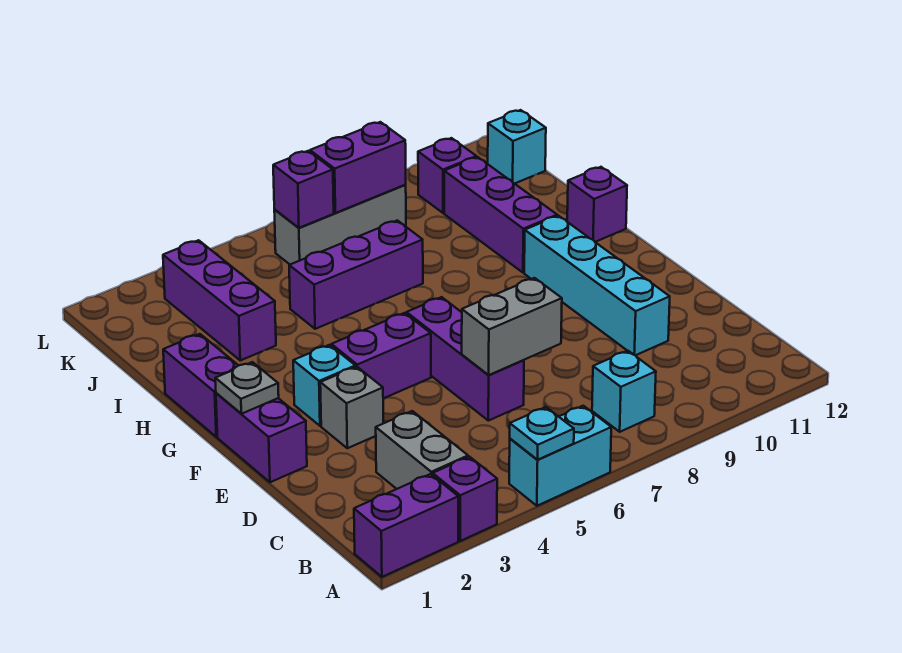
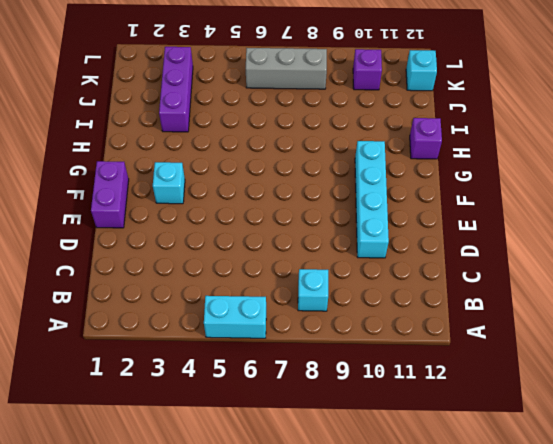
none -> purple brick A1:A2 level 1
none -> purple brick A3 level 1
none -> grey brick B3:C3 level 1

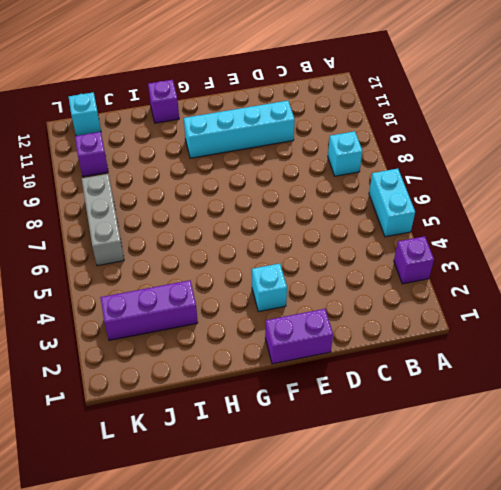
none -> purple brick A1:A2 level 1
none -> grey brick B3:C3 level 1
none -> purple brick D6:F6 level 1

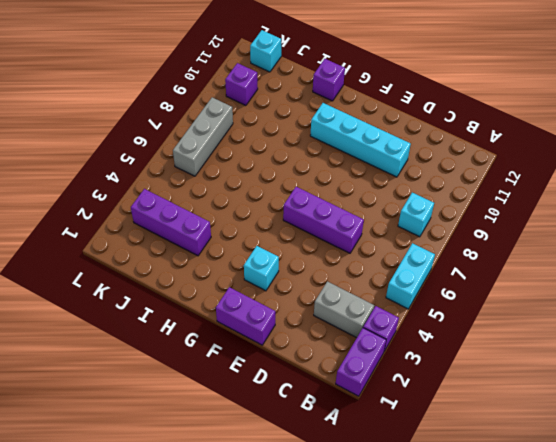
none -> grey brick E3 level 1
none -> purple brick F4:F5 level 1
none -> purple brick G1:H1 level 1

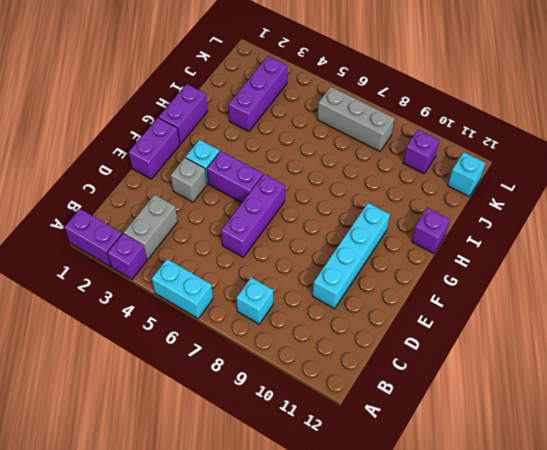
none -> purple brick H10:J10 level 1
none -> purple brick I5:I7 level 1
none -> cyan plate A5 level 2

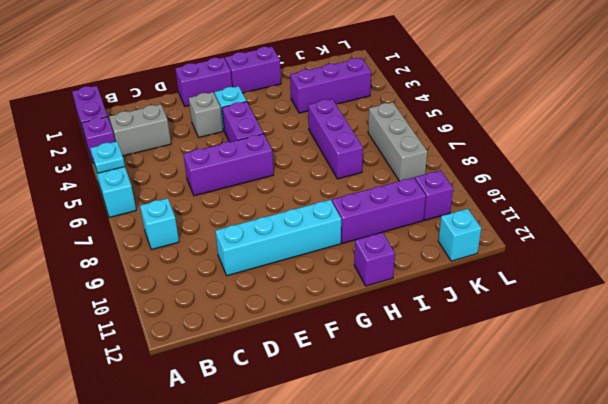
none -> grey brick D6:D7 level 2
none -> grey plate F1 level 2
none -> purple brick K6 level 2

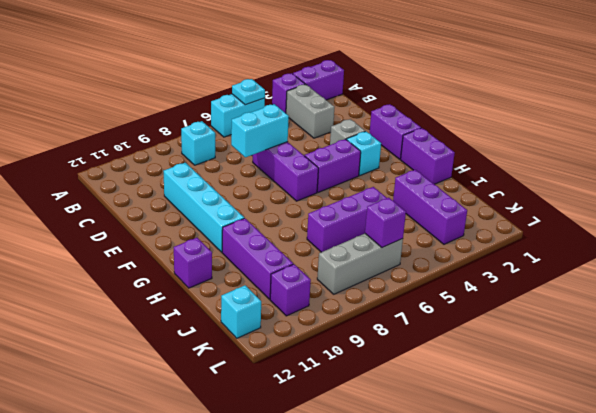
cyan brick D6:D7 level 2 -> grey brick D6:D7 level 2
none -> grey plate F1 level 2
none -> purple brick K7:K8 level 2

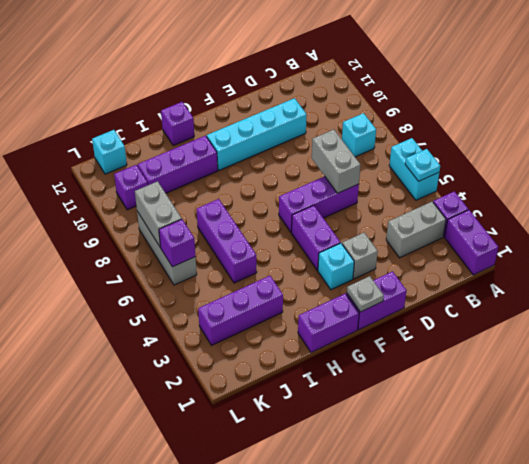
grey brick K7:K8 level 2 -> purple brick K7:K8 level 2

